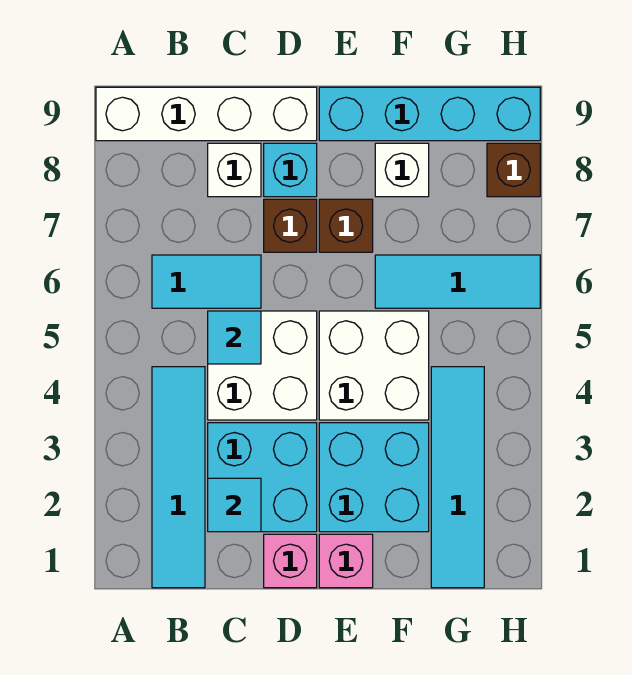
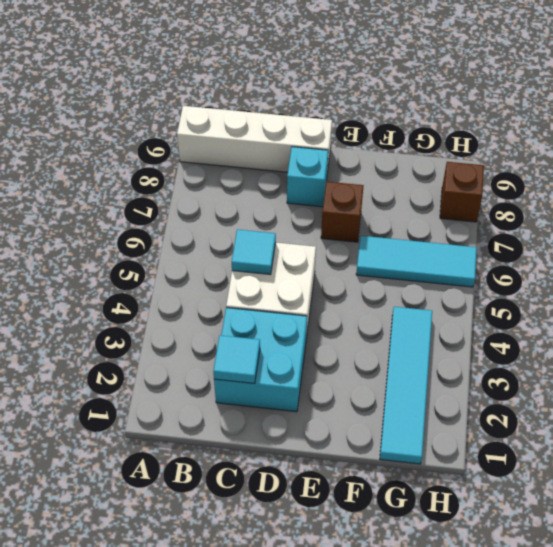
none -> cyan tile B1:B4 level 1
none -> cyan tile B6:C6 level 1
none -> white brick C8 level 1

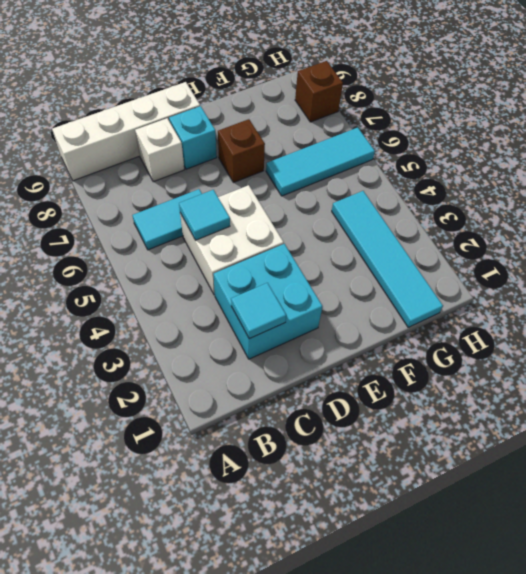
none -> cyan tile B1:B4 level 1
none -> pink brick D1 level 1
none -> brown brick D7 level 1

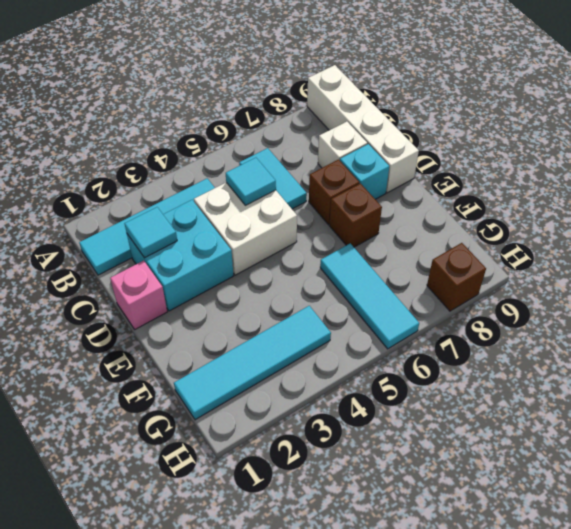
none -> pink brick E1 level 1
none -> cyan brick E2:F3 level 1
none -> white brick E4:F5 level 1

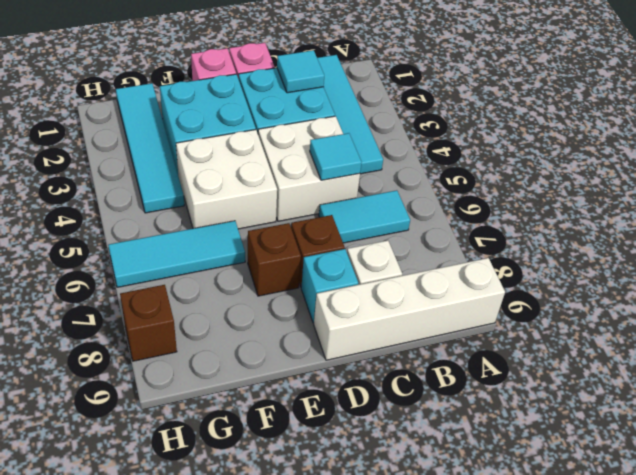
none -> cyan brick E9:H9 level 1
none -> white brick F8 level 1

